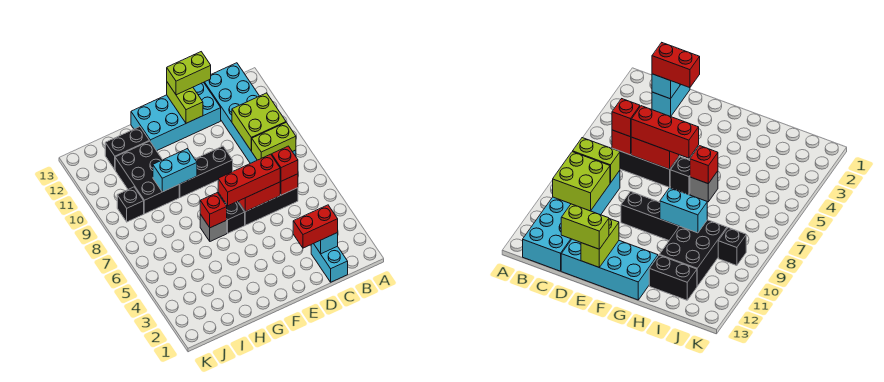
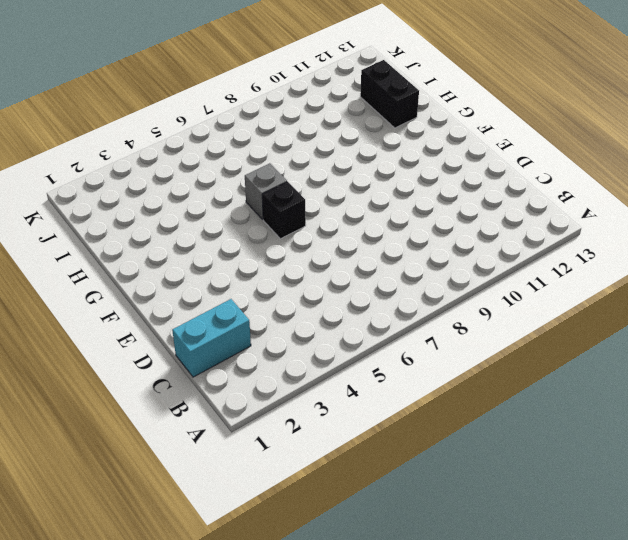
none -> cyan brick B8:C13 level 1
none -> black brick C6:E6 level 1
none -> cyan brick D12:G13 level 1

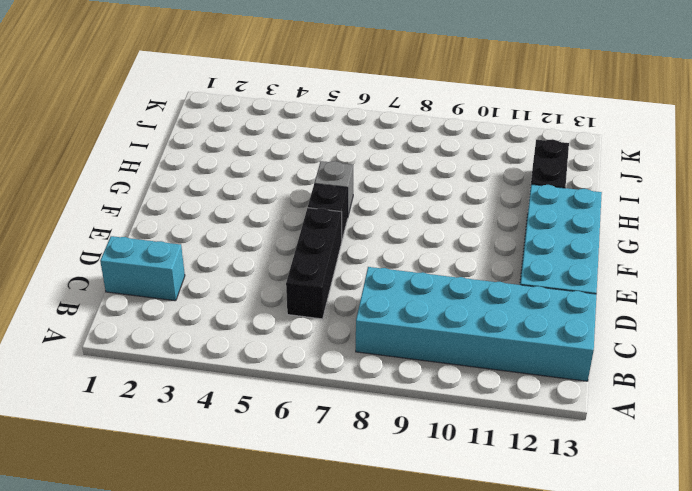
none -> black brick E9:G9 level 1
none -> black brick H9:I11 level 1
none -> black brick J9 level 1

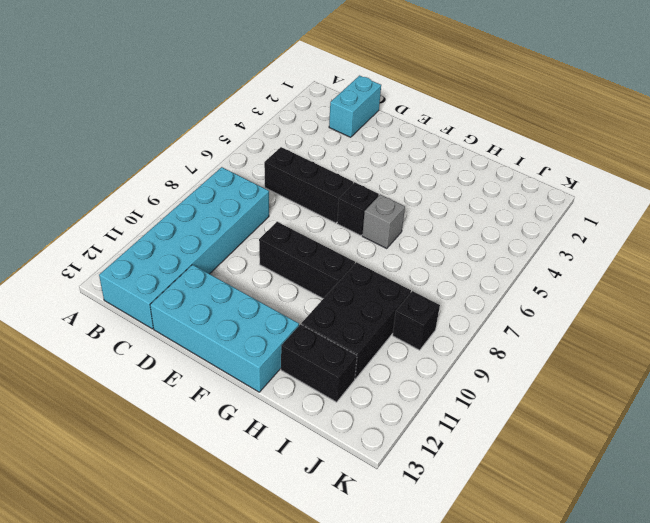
none -> lime brick B8:C8 level 2
none -> lime brick B9:C10 level 2
none -> cyan brick C2 level 2

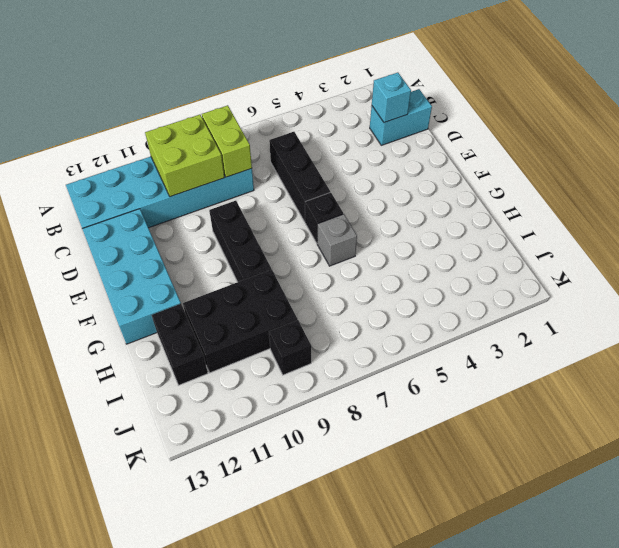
none -> red brick C6 level 2
none -> red brick D6:E6 level 2
none -> lime brick E12:E13 level 2

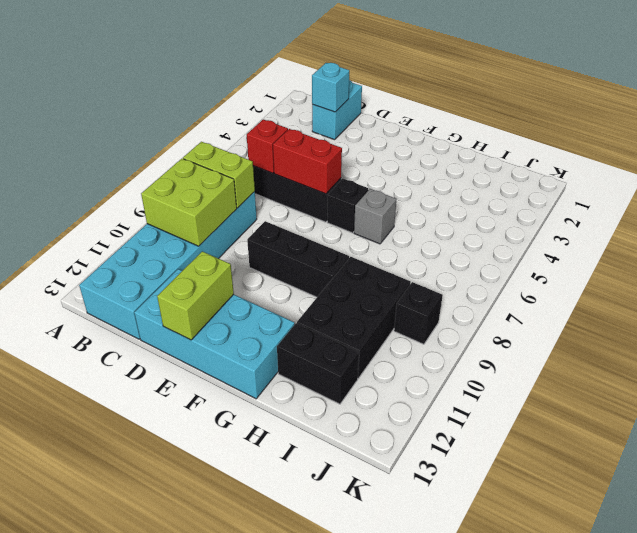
none -> red brick G6 level 2
none -> cyan brick G9:H9 level 2
none -> red brick C2:D2 level 3

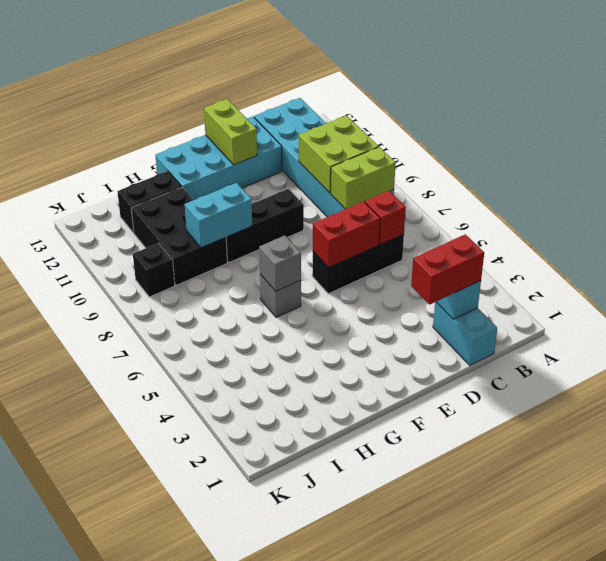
grey brick G6 level 2 -> red brick G6 level 2
none -> black brick F6 level 1
none -> red brick C6 level 3
none -> red brick D6:F6 level 3

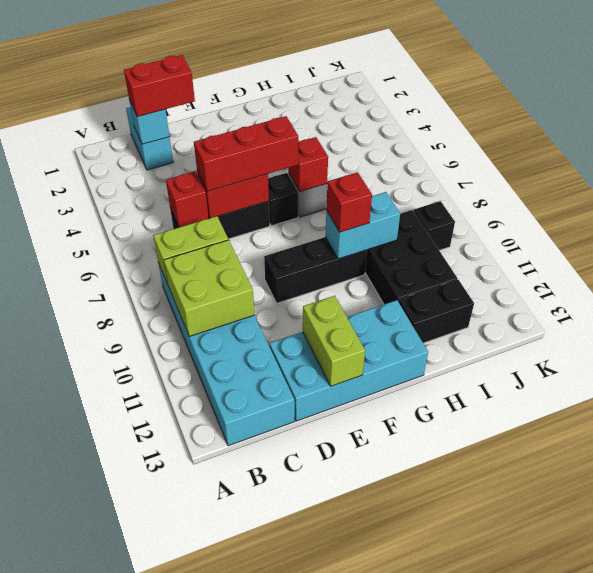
red brick G9 level 3 -> red brick C6 level 3
none -> lime brick D13:E13 level 3

